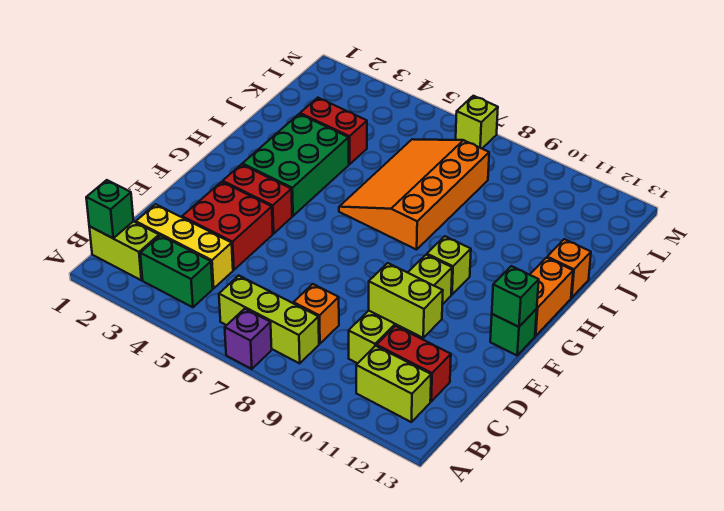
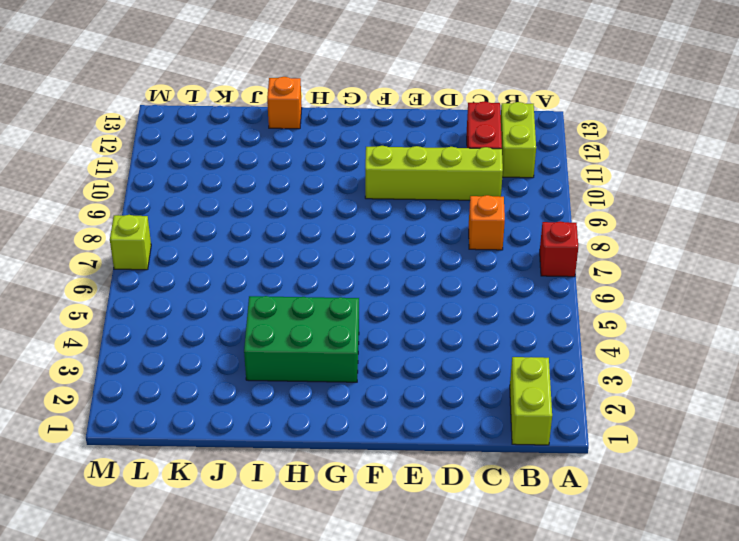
red brick A7 level 1 -> purple brick A7 level 1
none -> green brick B3:B4 level 1
none -> lime brick B6:B8 level 1
none -> yellow brick C2:C4 level 1

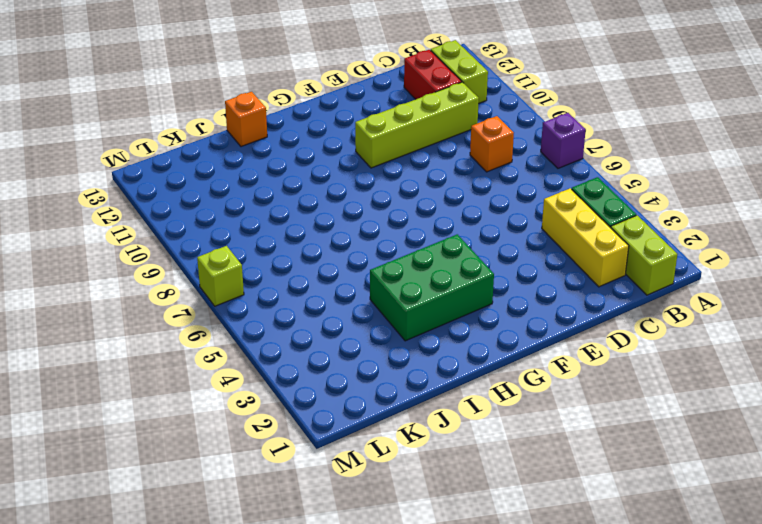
none -> lime brick B6:B8 level 1
none -> red brick D3:E4 level 1
none -> red brick F3:F4 level 1

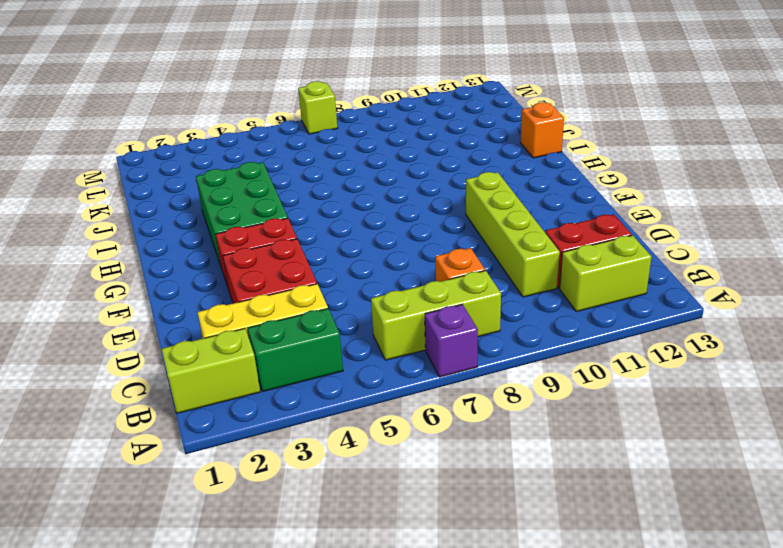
none -> green brick F13 level 1
none -> lime brick G10 level 1
none -> orange brick G13:H13 level 1

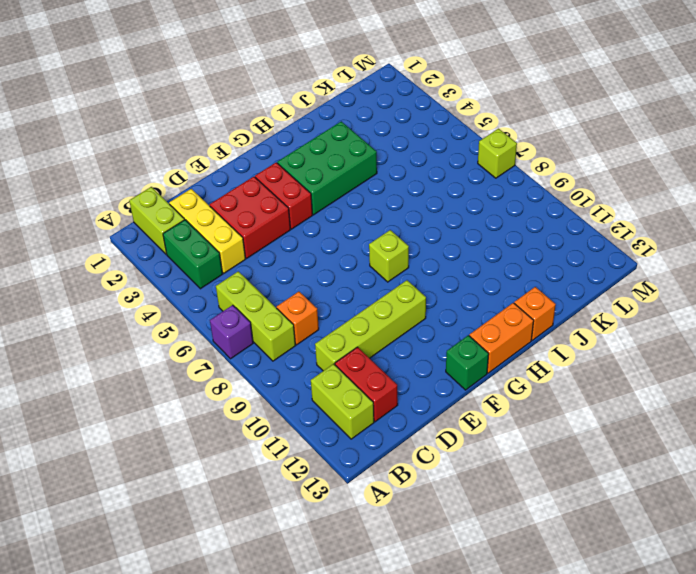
lime brick G8 level 1 -> lime brick G10 level 1
none -> orange slope H6:K8 level 1 top 8
none -> red brick J3:J4 level 1
none -> green brick B1 level 2

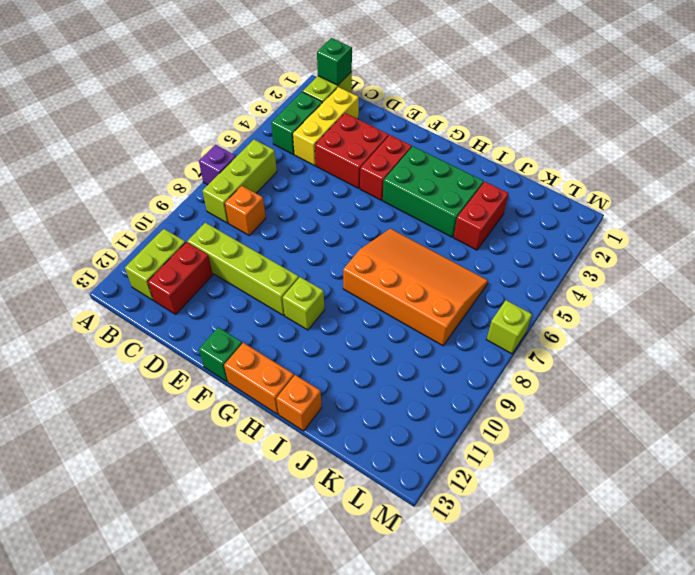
none -> lime brick D10:D11 level 2
none -> green brick F13 level 2

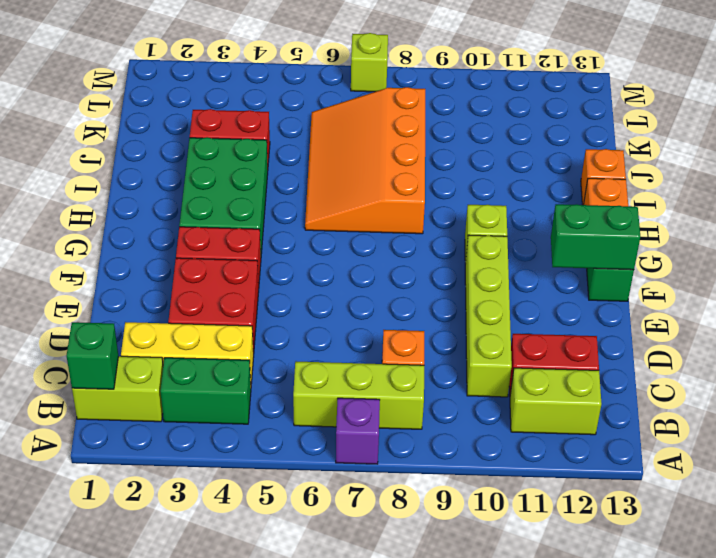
green brick F12:F13 level 2 -> green brick F13 level 2
none -> lime brick D10:D11 level 2

